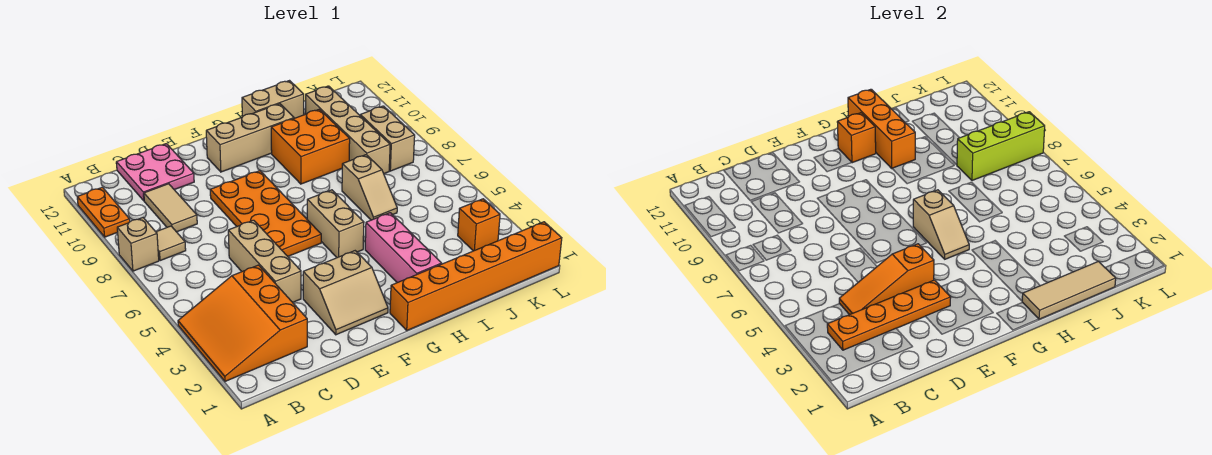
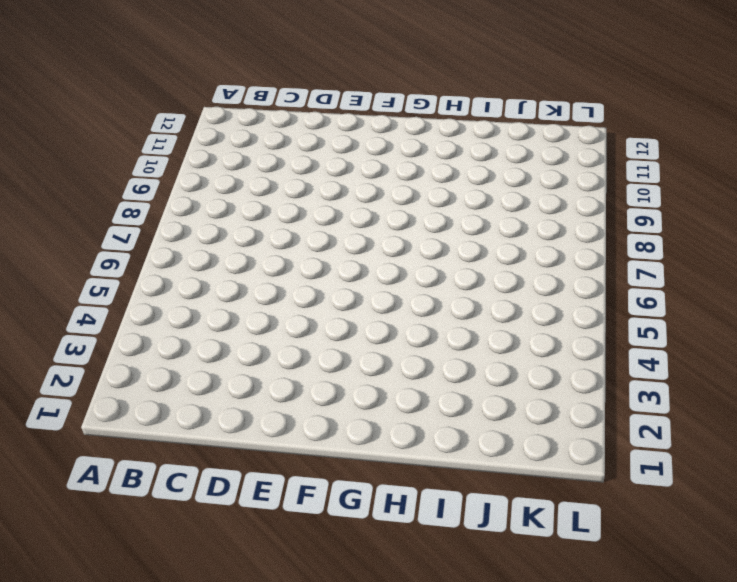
none -> orange slope A2:C4 level 1 top C
none -> tan brick A8 level 1
none -> orange plate A10:A11 level 1

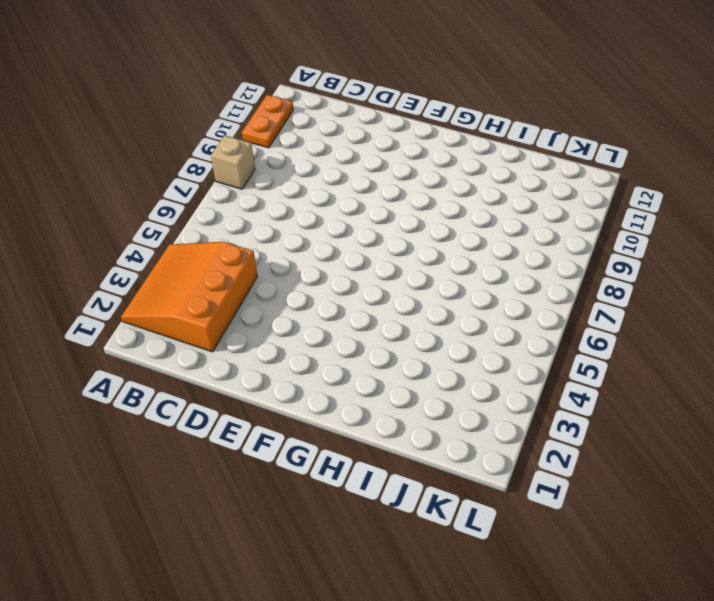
none -> tan tile B8 level 1
none -> tan tile C9:C10 level 1
none -> pink plate C11:D12 level 1

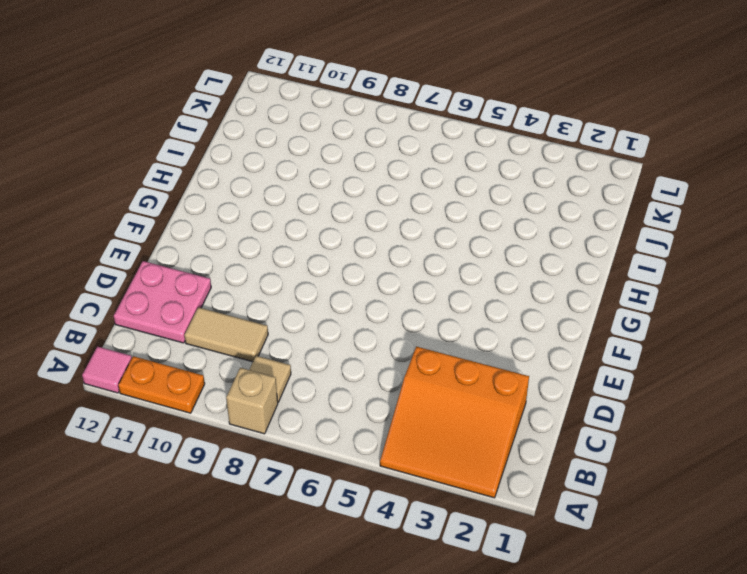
pink tile A12 level 1 -> none
none -> tan brick D4:D6 level 1
none -> tan slope E2:F3 level 1 top 3
none -> orange plate E6:F9 level 1

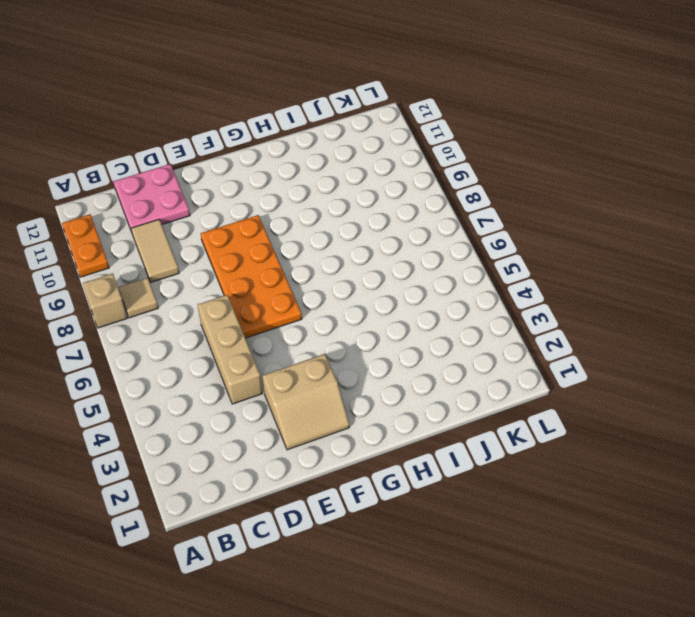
none -> orange slope A2:C4 level 1 top C
none -> tan brick F11:H11 level 1
none -> orange brick G1:L1 level 1

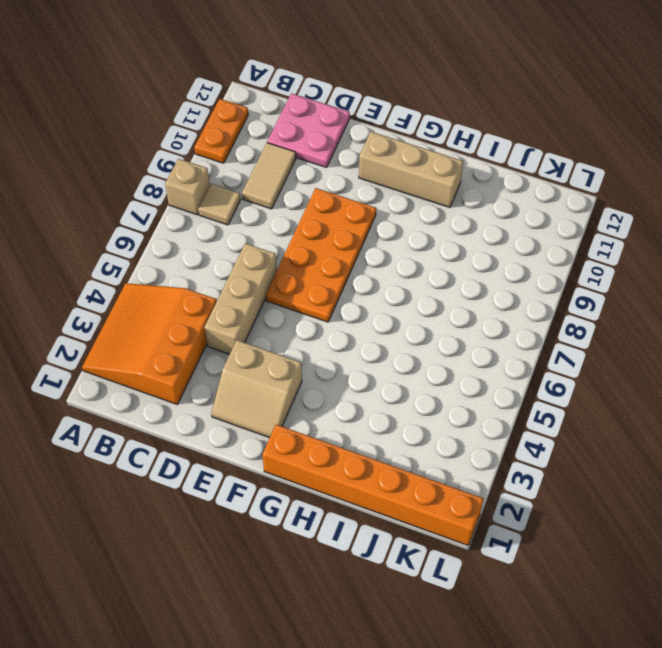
none -> tan brick G5:G6 level 1
none -> pink brick H2:H4 level 1
none -> orange brick H9:I10 level 1

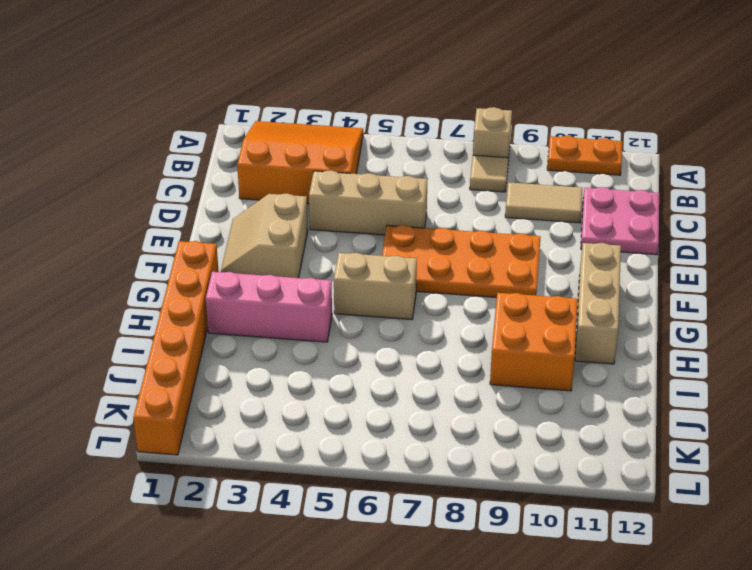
none -> tan brick H12:I12 level 1
none -> tan slope I6:I7 level 1 top 7
none -> tan brick J8:J11 level 1

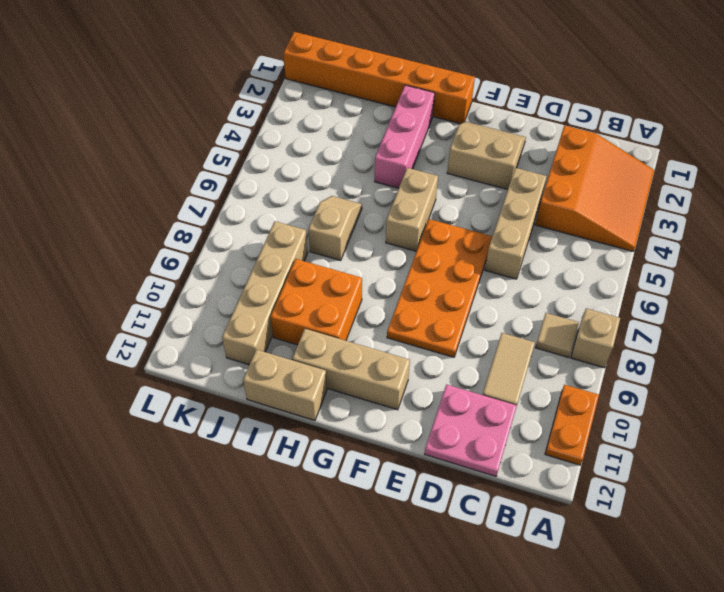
none -> orange brick K3 level 1
none -> tan brick K8:K9 level 1
none -> orange plate B3:E3 level 2

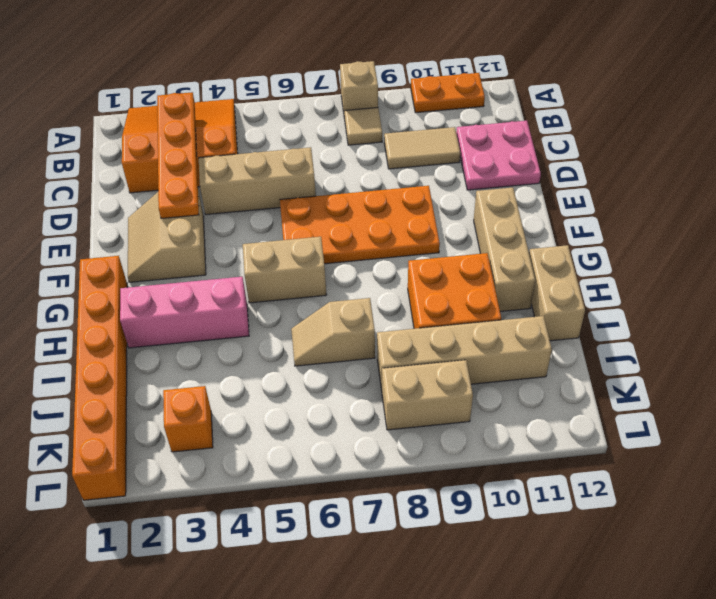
none -> orange slope C4:E4 level 2 top E
none -> tan slope G5:G6 level 2 top 6
none -> orange brick G11 level 2

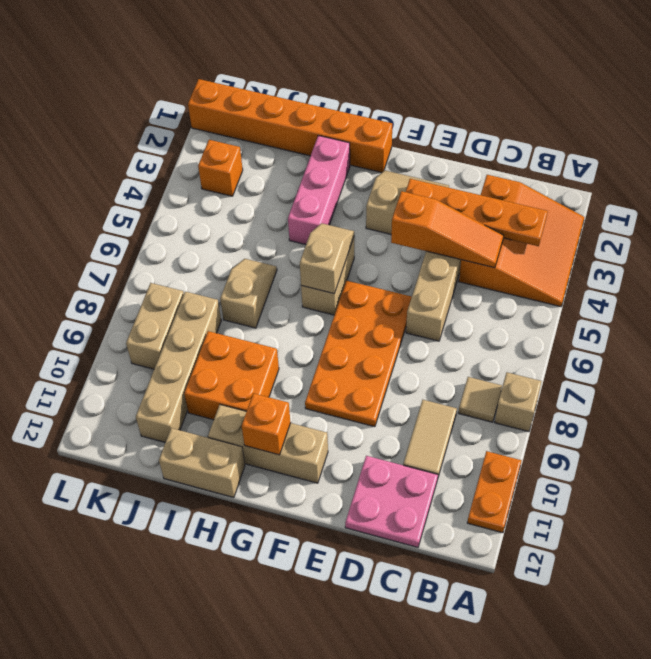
none -> tan tile H1:J1 level 2
none -> orange brick H10:H12 level 2
none -> lime brick J8:L8 level 2

